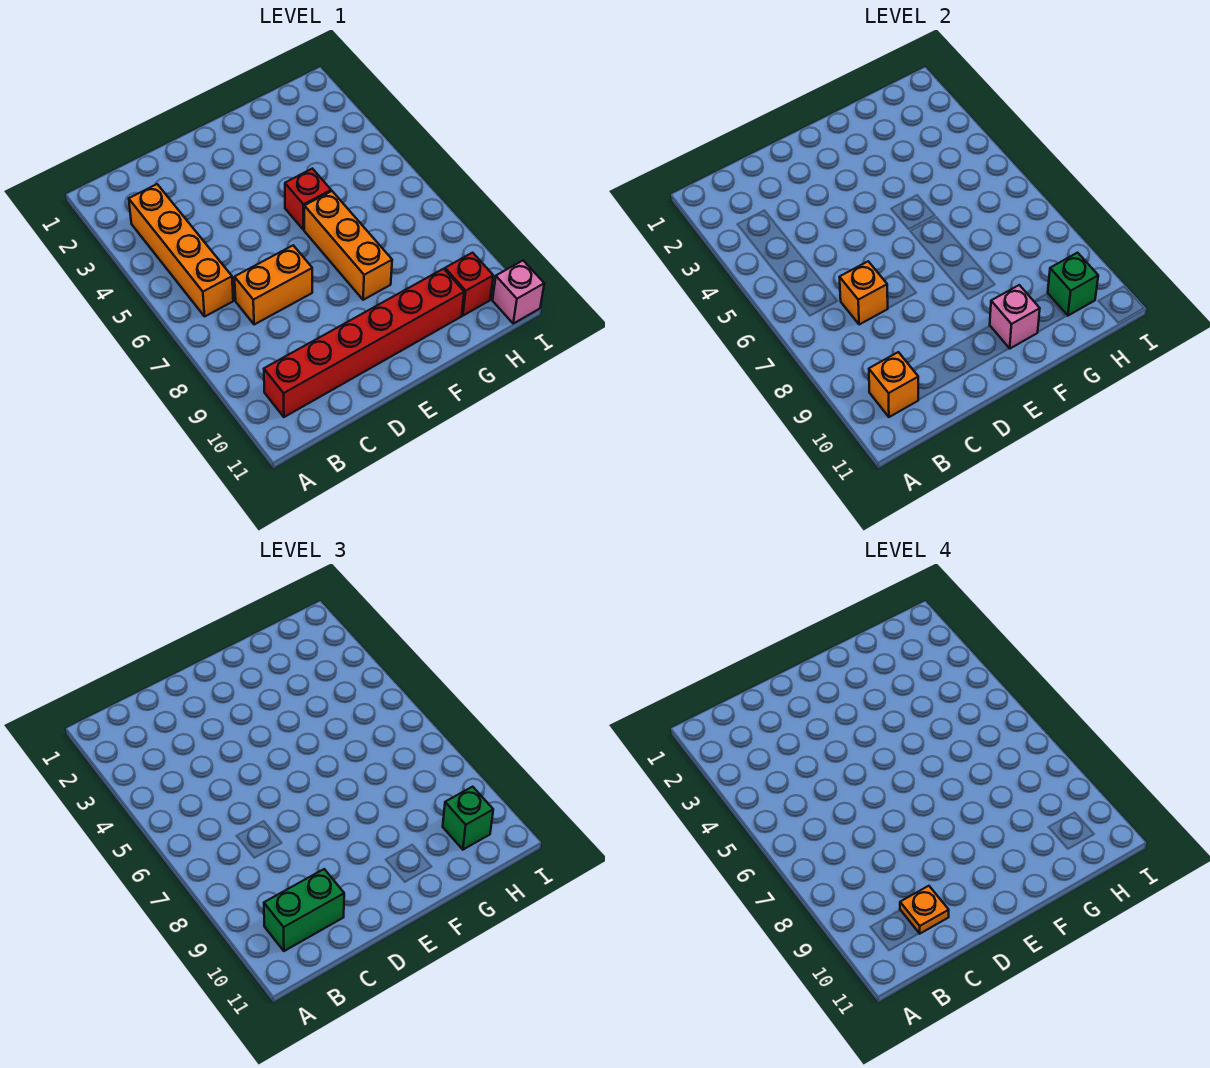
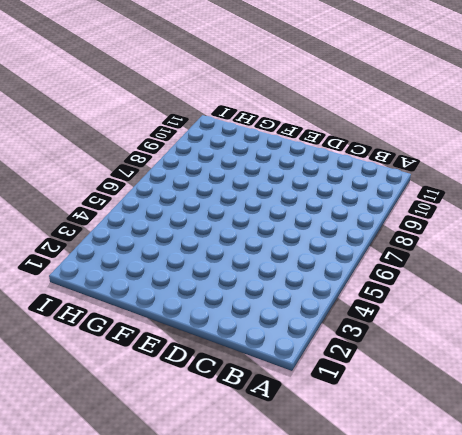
none -> orange brick B3:B6 level 1
none -> red brick B10:G10 level 1
none -> orange brick C7:D7 level 1

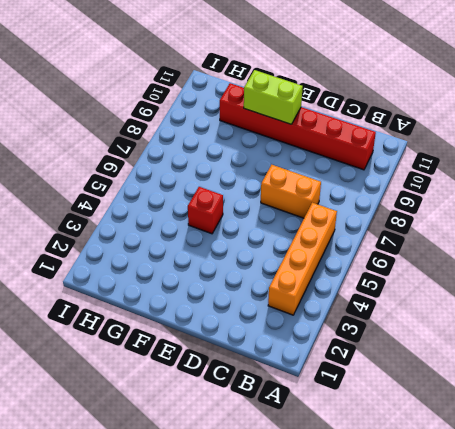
lime brick E10:F10 level 2 -> pink brick F10 level 2
none -> orange brick F6:F8 level 1
none -> red brick H10 level 1
none -> pink brick I11 level 1

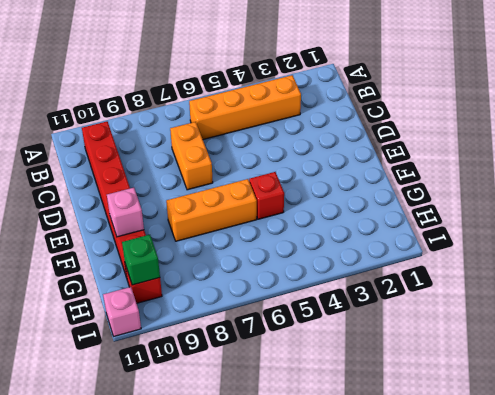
none -> orange brick B10 level 2
none -> orange brick C7 level 2
none -> green brick B10:C10 level 3

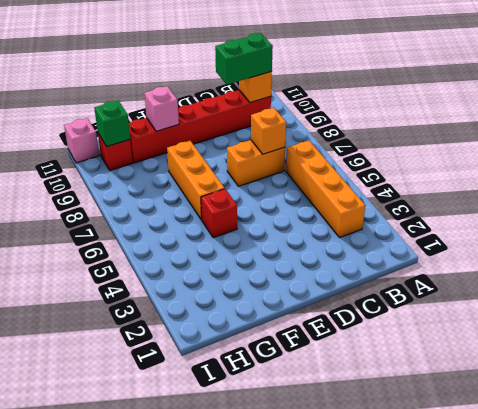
none -> green brick H10 level 3
none -> orange plate C10 level 4

